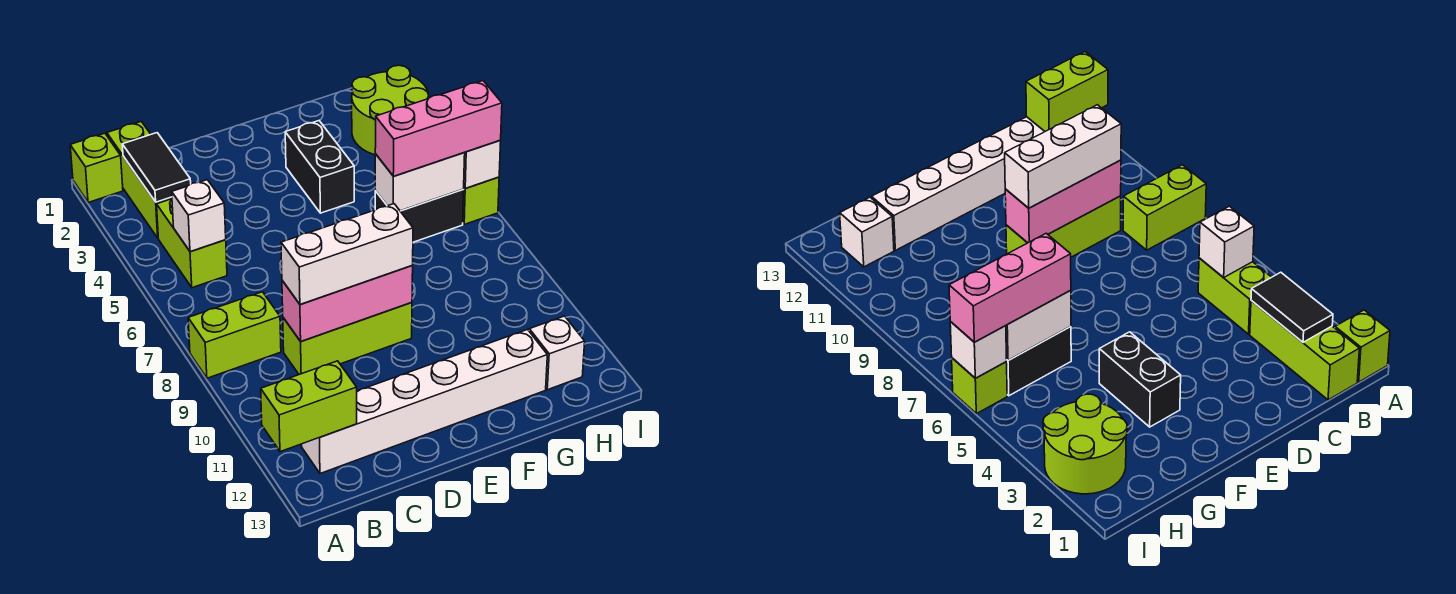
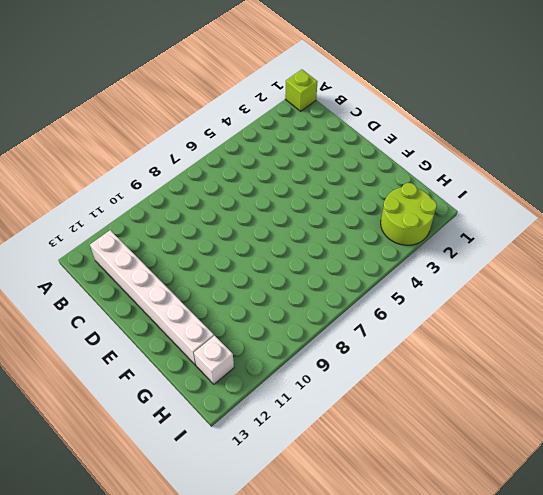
none -> lime brick A8:B8 level 1
none -> lime brick B1:B3 level 1
none -> lime brick B4:B5 level 1

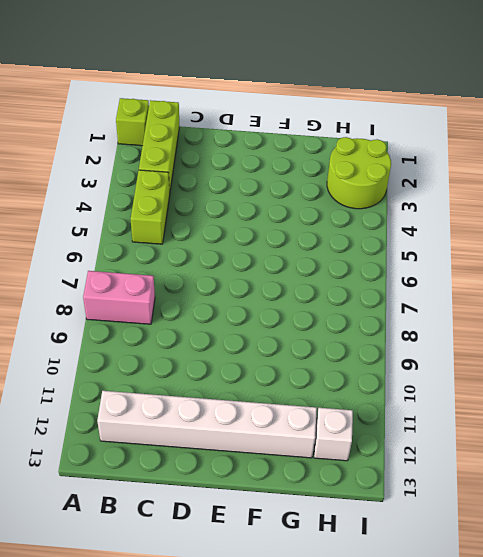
pink brick A8:B8 level 1 -> lime brick A8:B8 level 1
none -> lime brick C9:E9 level 1
none -> black brick F3:F4 level 1
none -> black brick G6:H6 level 1

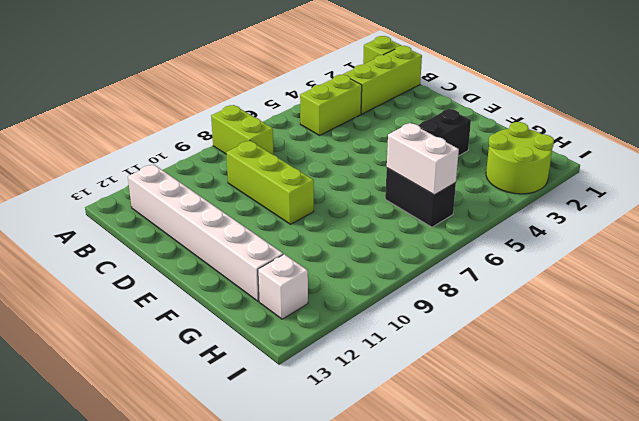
none -> lime brick I6 level 1
none -> lime brick A12:B12 level 2
none -> black tile B2:B3 level 2

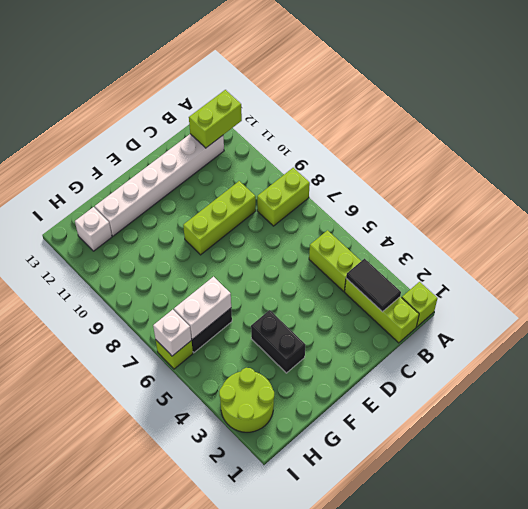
none -> white brick B5 level 2
none -> pink brick C9:E9 level 2
none -> white brick C9:E9 level 3

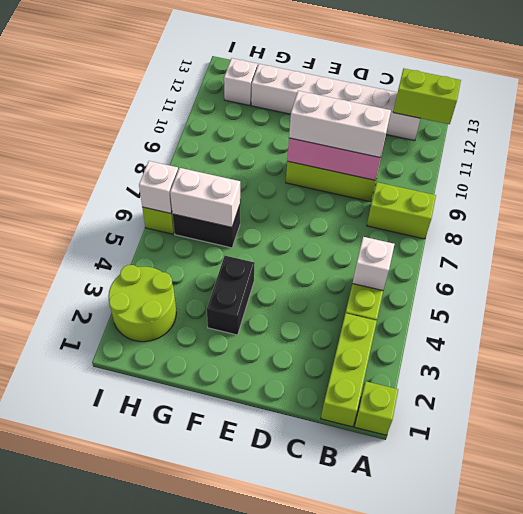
none -> black tile B2:B3 level 2
none -> pink brick G6:I6 level 3

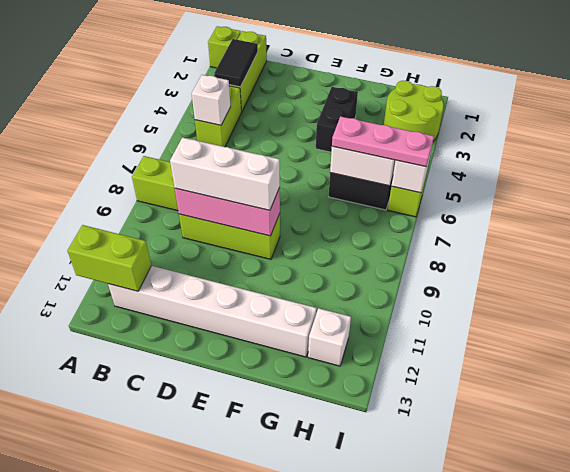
pink plate G6:I6 level 3 -> pink brick G6:I6 level 3

